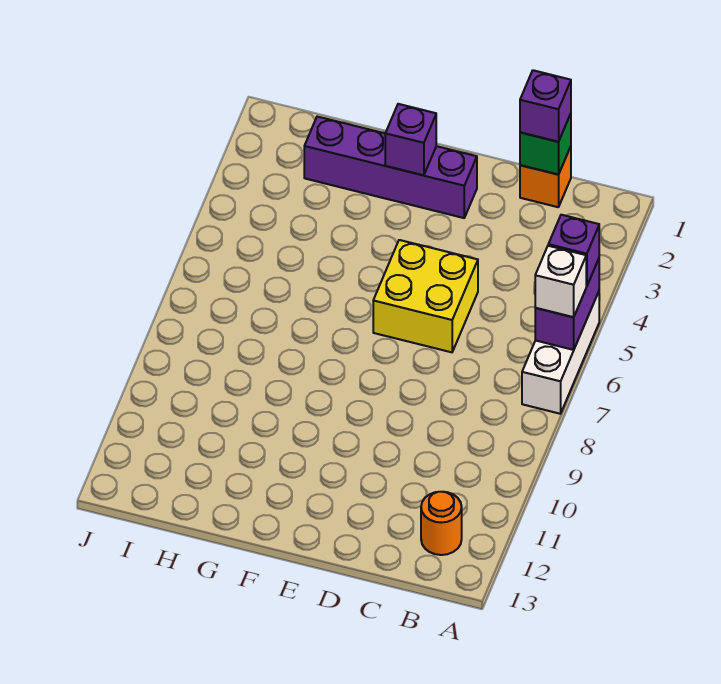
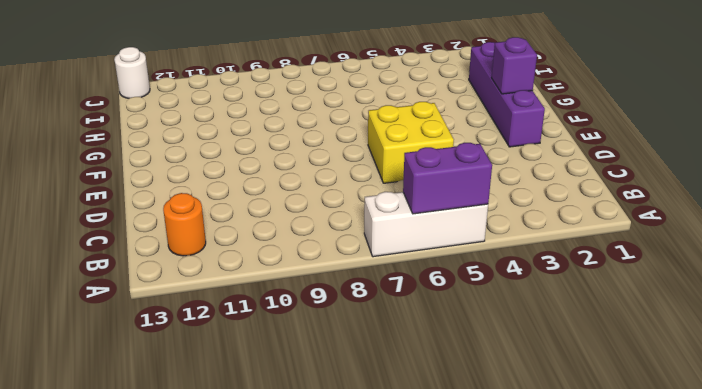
white round brick J13 level 1 -> none
none -> orange brick C1 level 1
none -> green brick C1 level 2

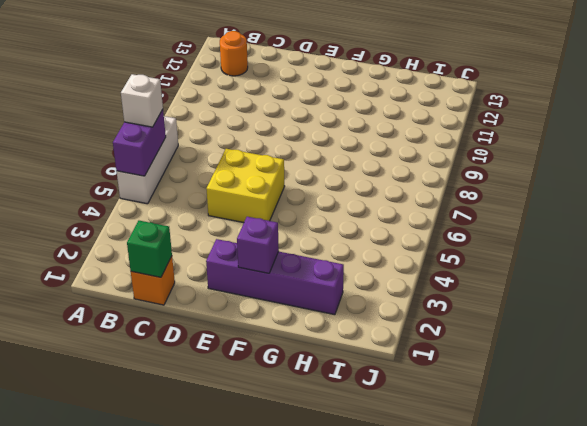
none -> purple brick A5 level 3
none -> purple brick C1 level 3

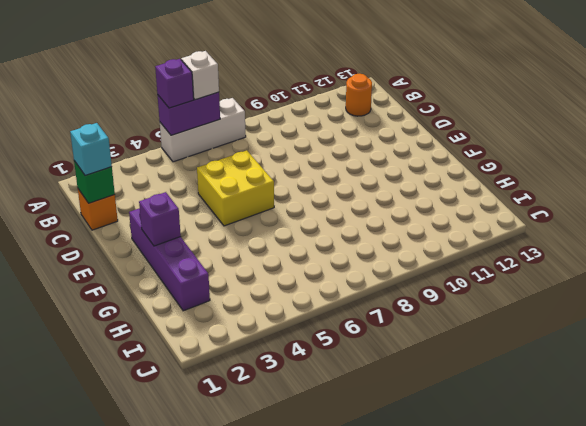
cyan brick C1 level 3 -> purple brick C1 level 3

